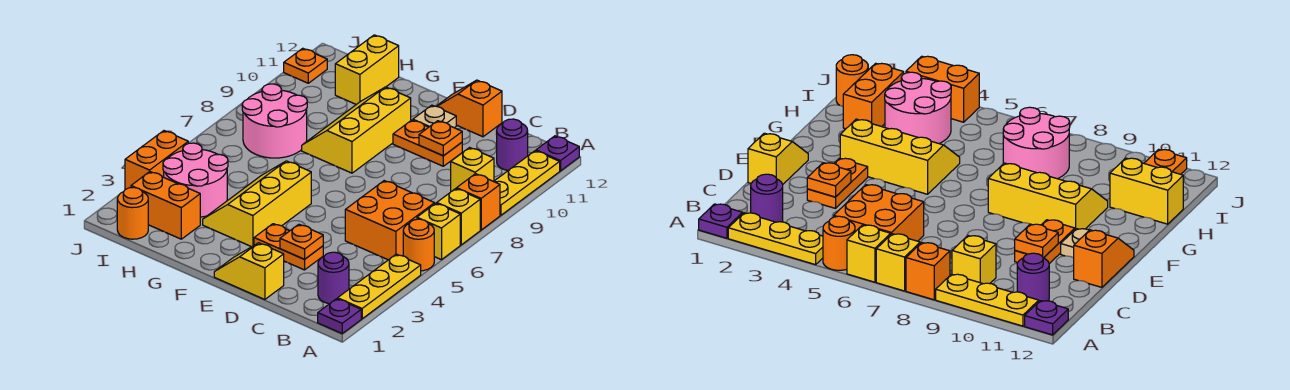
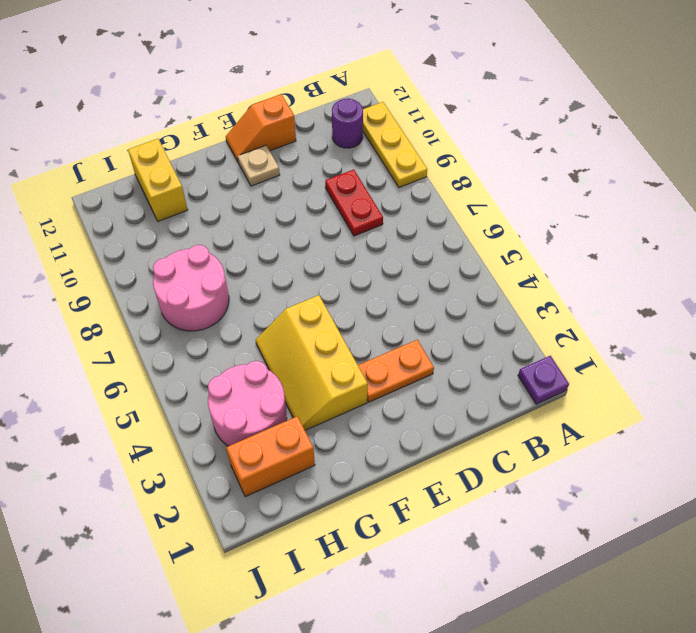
red plate C8:C9 level 1 -> none
none -> yellow plate A2:A4 level 1
none -> orange round brick A5 level 1
none -> yellow brick A6 level 1

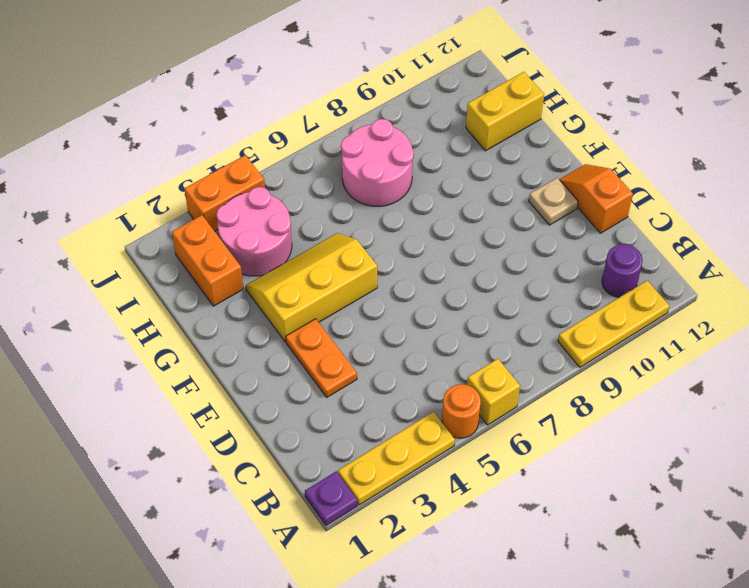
none -> yellow brick A7 level 1
none -> orange brick A8 level 1
none -> purple plate A12 level 1

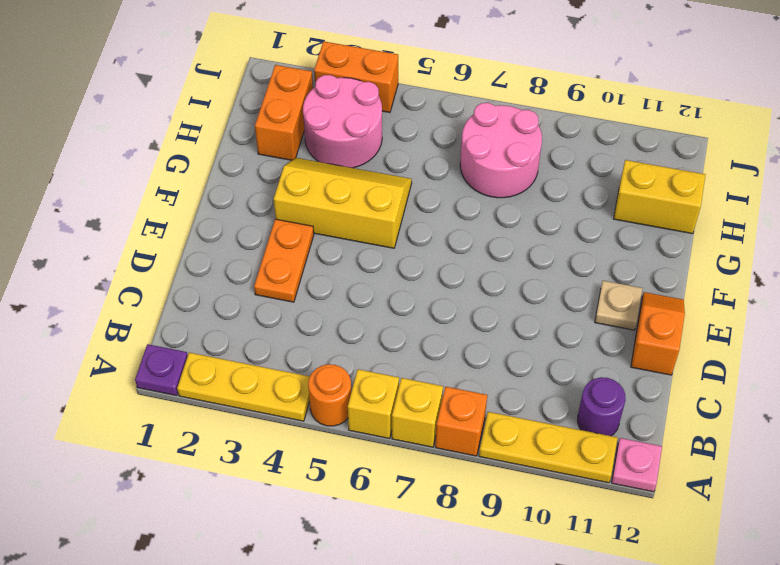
pink plate A12 level 1 -> purple plate A12 level 1
none -> purple round brick B2 level 1
none -> orange brick B5:C6 level 1
none -> yellow brick B9 level 1

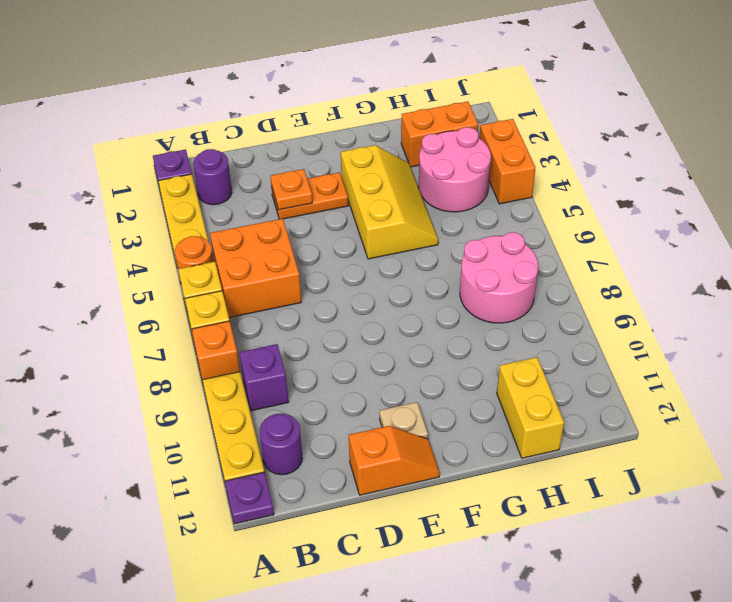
purple brick B9 level 1 -> yellow brick B9 level 1
none -> yellow slope D1:E1 level 1 top D
none -> orange plate D10:E10 level 1
none -> yellow slope F8:G10 level 1 top F

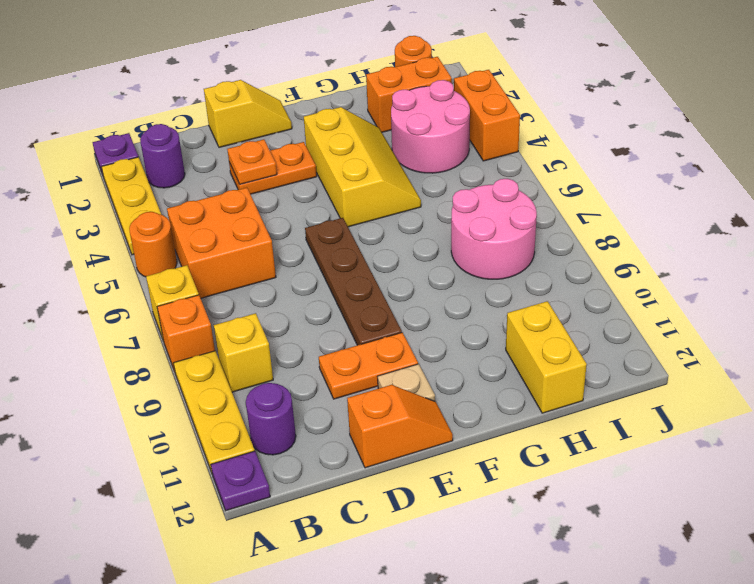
brown plate E6:E9 level 1 -> none
none -> yellow brick A6 level 1
none -> yellow slope F8:G10 level 1 top F
none -> orange plate J11 level 1

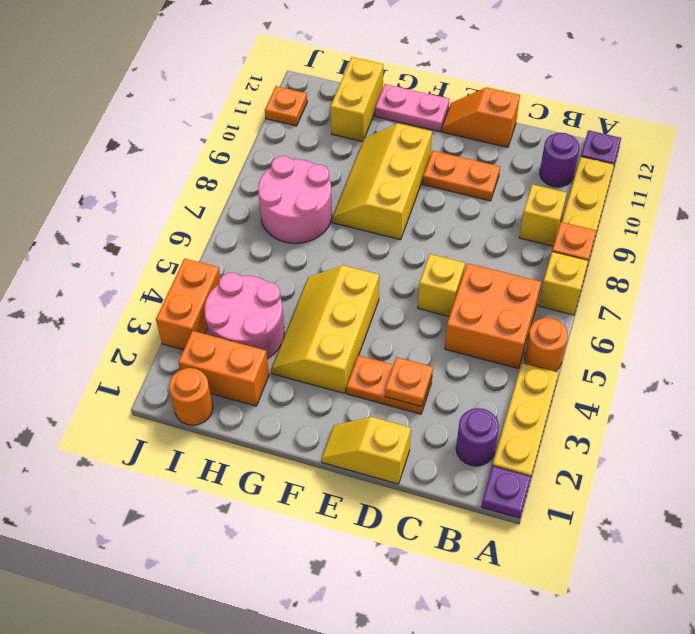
yellow brick D6 level 1 -> yellow brick A6 level 1
pink plate F12:G12 level 1 -> none
none -> tan plate E11 level 1
none -> orange plate D10 level 2

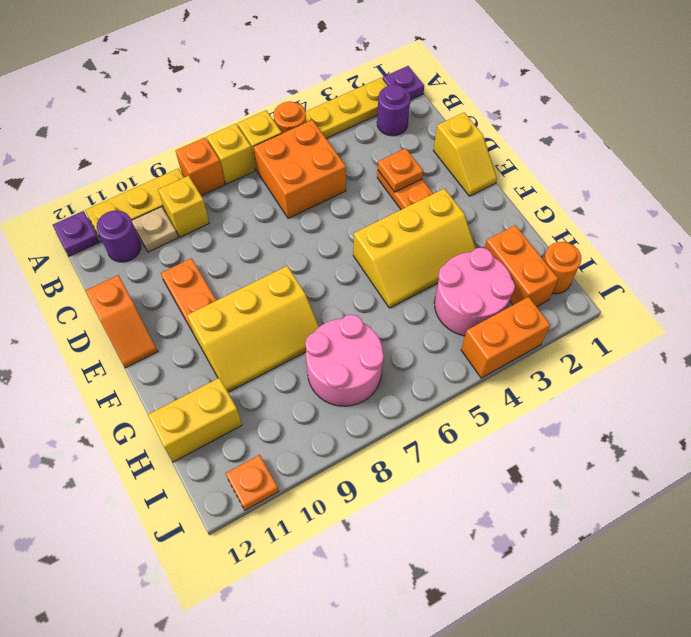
tan plate B10 level 1 -> tan plate E11 level 1
none -> orange plate D10 level 2

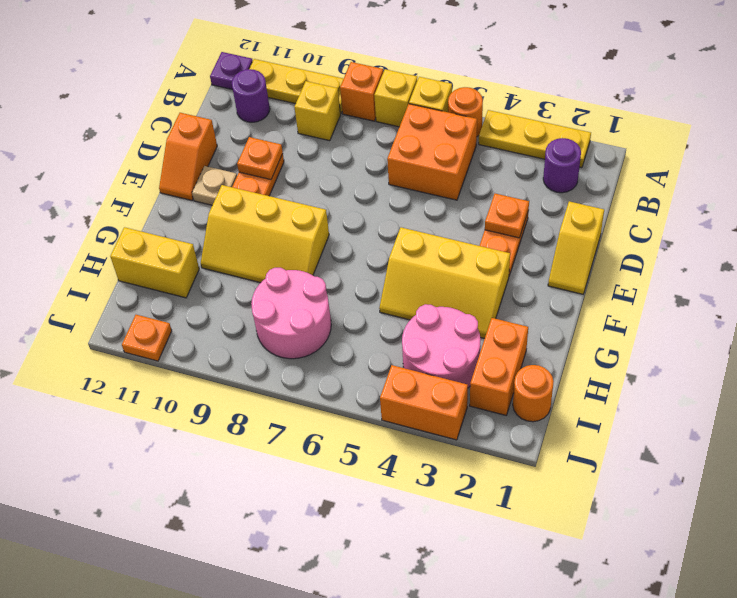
none -> purple plate A1 level 1

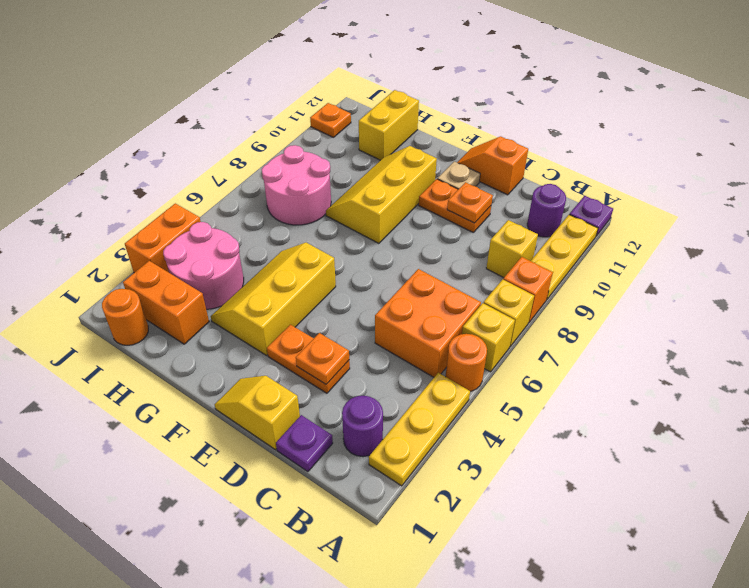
purple plate C1 level 1 -> purple plate A1 level 1

